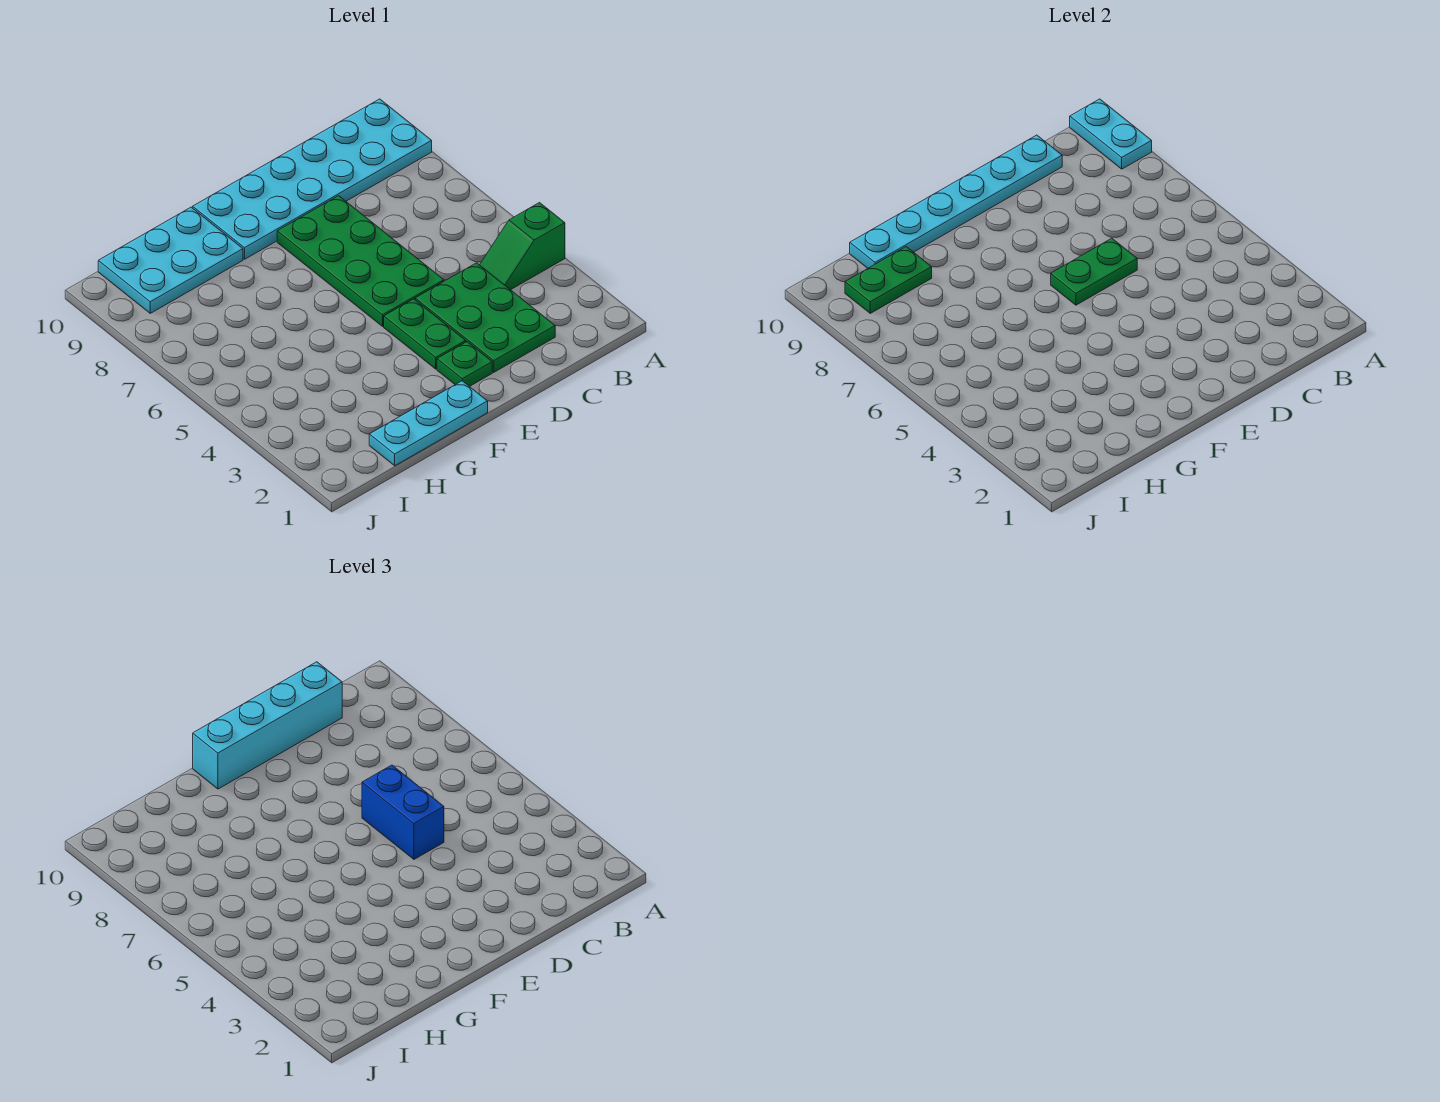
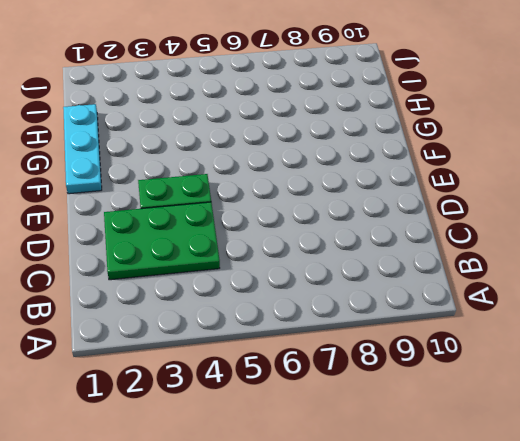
none -> green slope A4:B4 level 1 top A
none -> cyan plate A9:F10 level 1
none -> green plate D5:E8 level 1

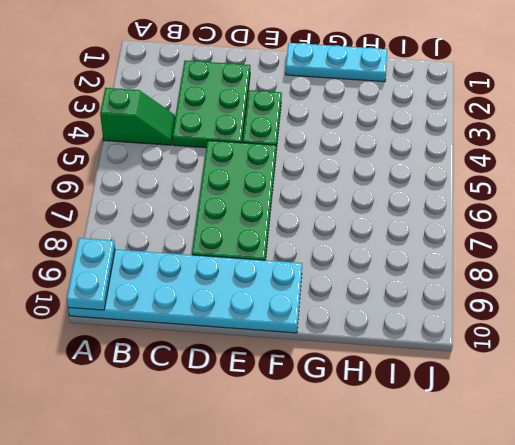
none -> green plate E2 level 1
none -> cyan plate G9:I10 level 1
none -> cyan plate C10:H10 level 2

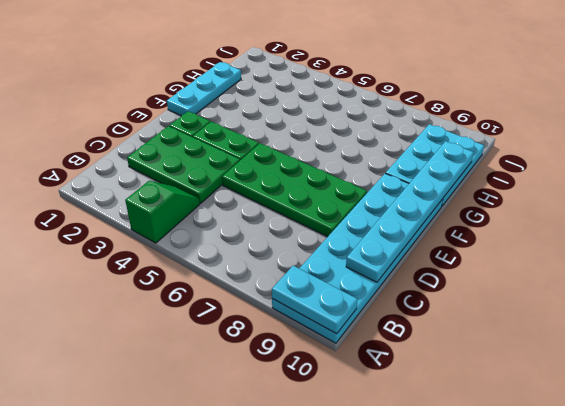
none -> green plate D6:E6 level 2
none -> green plate H9:I9 level 2
none -> cyan brick C10:F10 level 3

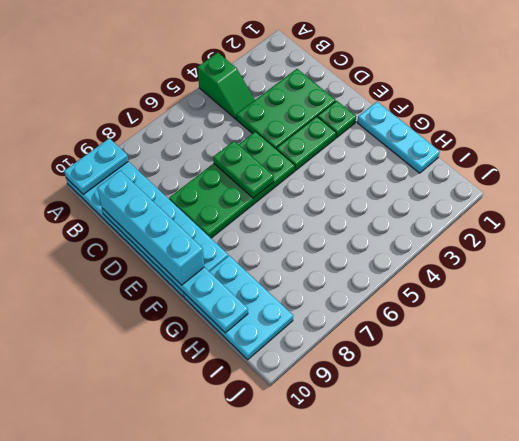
none -> green plate H9:I9 level 2
none -> blue brick D5:D6 level 3

